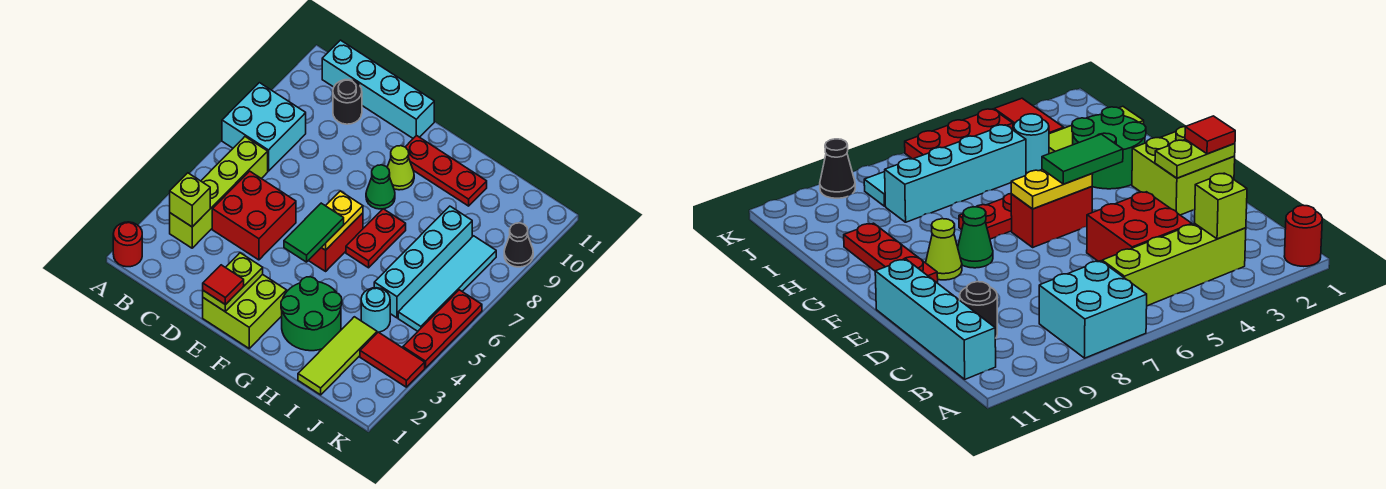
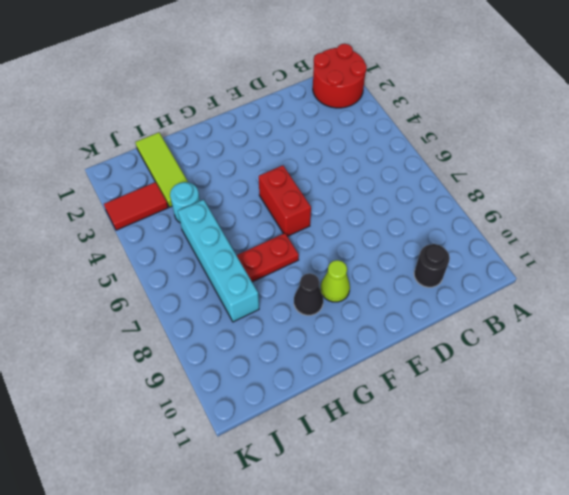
red round brick A1:B2 level 1 -> red round brick A1 level 1
red plate G7:H7 level 1 -> red plate G6:G7 level 1
black cone G9 level 1 -> black cone K9 level 1
none -> cyan brick A7:B8 level 1
none -> lime brick B3:B6 level 1
none -> cyan brick B11:E11 level 1

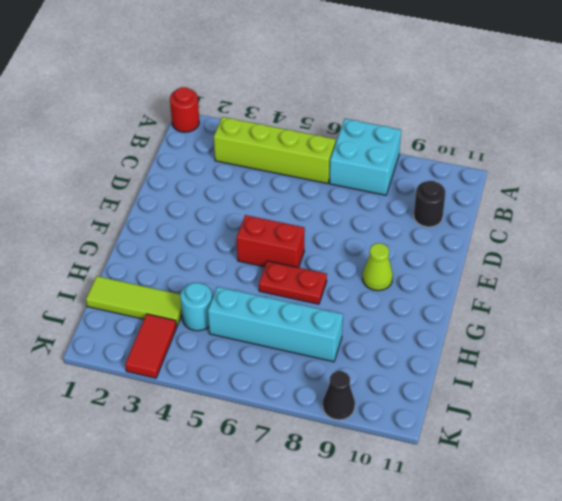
none -> cyan brick B11:E11 level 1
none -> red brick C4:D5 level 1
none -> lime brick E1:F2 level 1

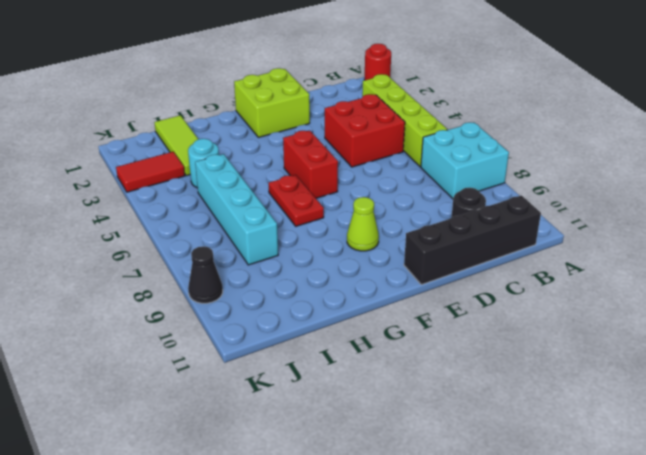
black brick B11:E11 level 1 -> cyan brick B11:E11 level 1
none -> green cone F8 level 1
none -> red plate F10:H10 level 1
none -> green round brick G2:H3 level 1

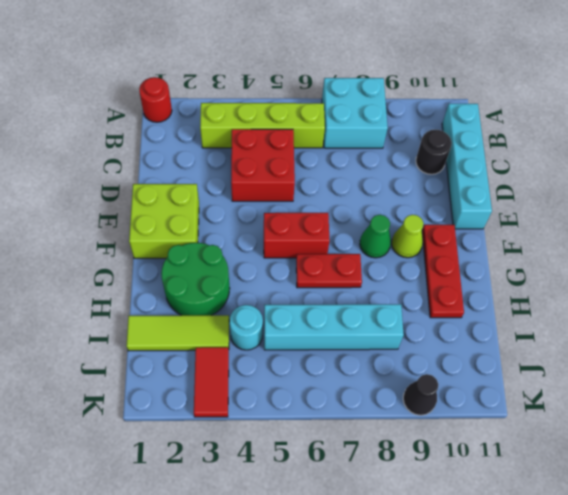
none -> cyan tile J5:J8 level 1
none -> red plate K4:K6 level 1
none -> lime brick B3 level 2

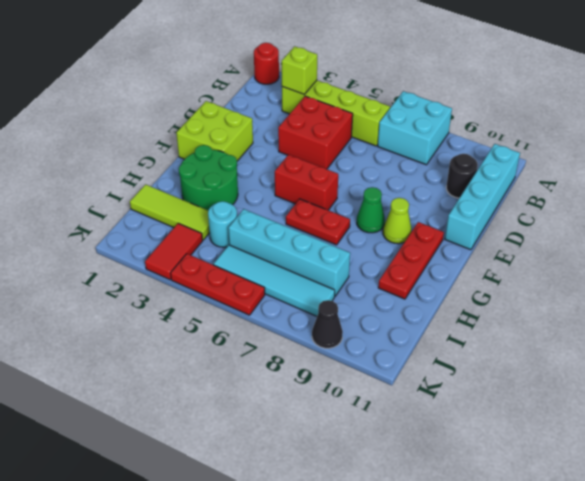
none -> lime plate E1:E2 level 2
none -> yellow plate F5:F6 level 2
none -> red tile E1 level 3

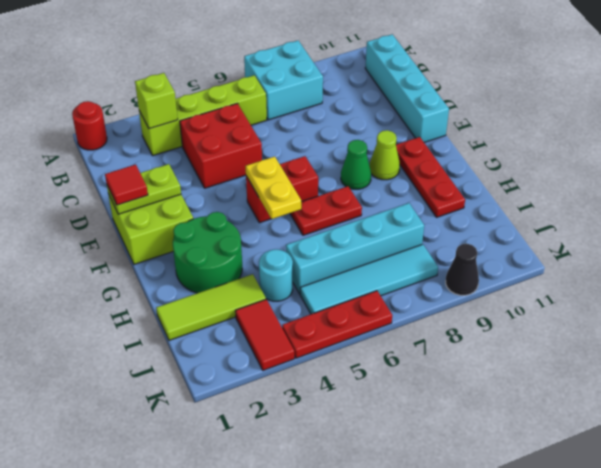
yellow plate F5:G5 level 2 -> yellow plate F5:F6 level 2
none -> black round brick C10 level 1
none -> green tile F4:F5 level 3

